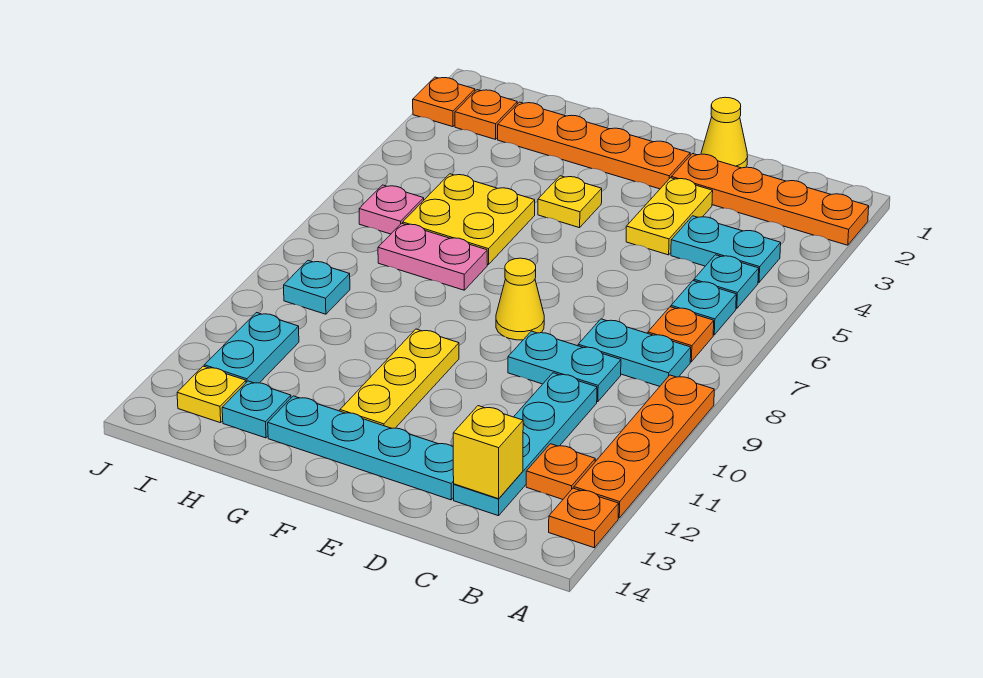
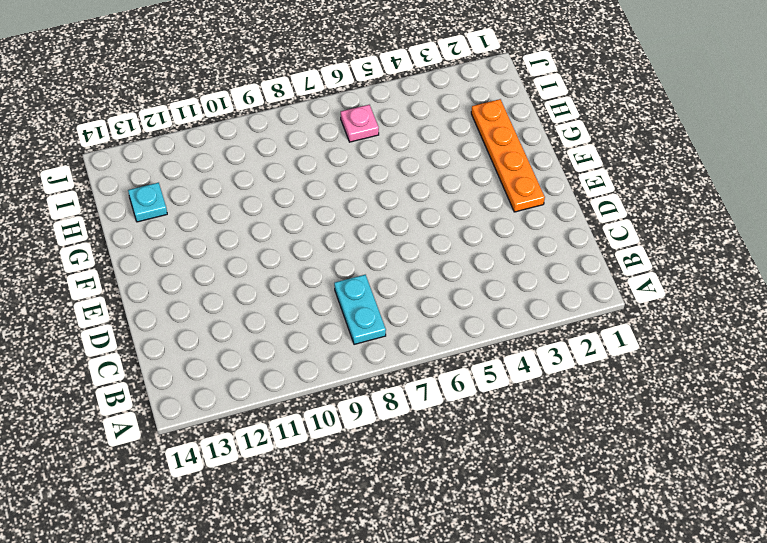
none -> orange plate A2:D2 level 1
none -> orange plate A9:A12 level 1
none -> orange plate A13 level 1

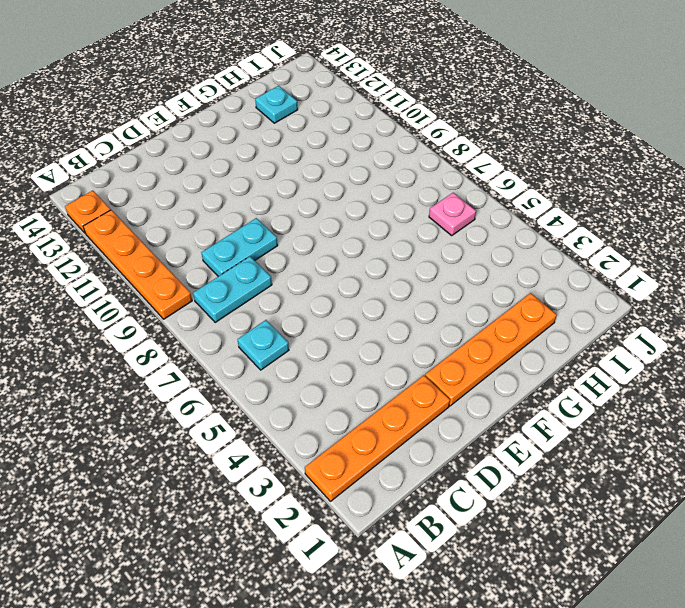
none -> cyan plate B4:C4 level 1
none -> cyan plate B5 level 1
none -> orange plate B7 level 1

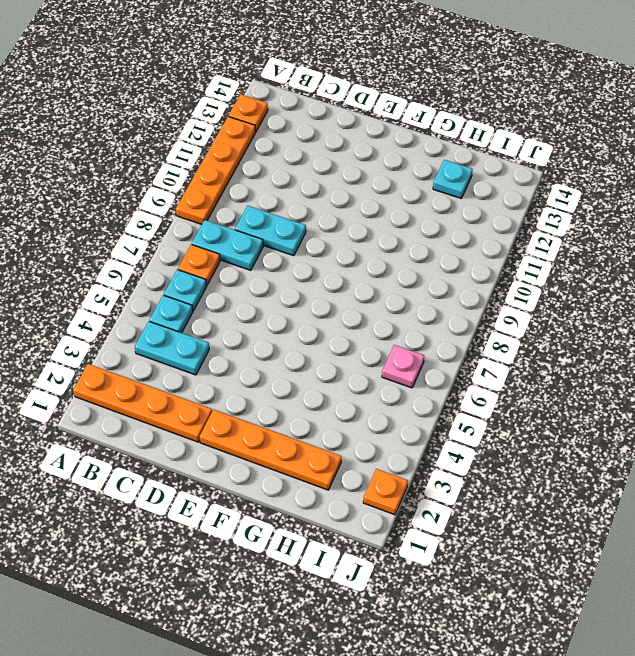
none -> orange plate B12 level 1
none -> cyan plate C10:C13 level 1
none -> yellow cone D1 level 1

